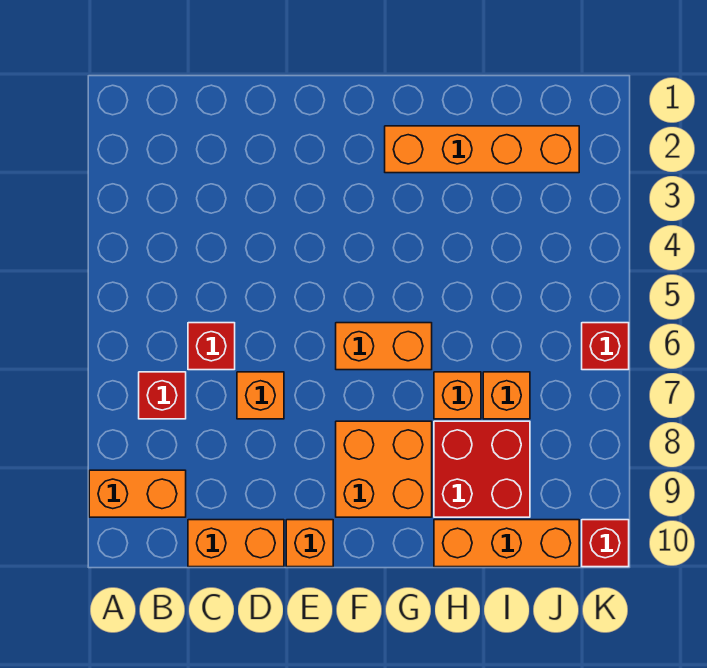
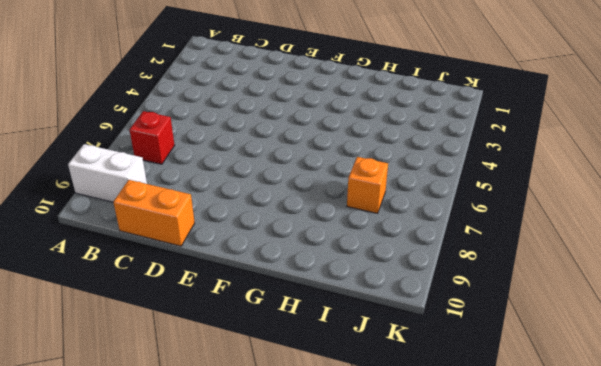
white brick A9:B9 level 1 -> orange brick A9:B9 level 1
none -> red brick C6 level 1
none -> orange brick D7 level 1
none -> orange brick E10 level 1

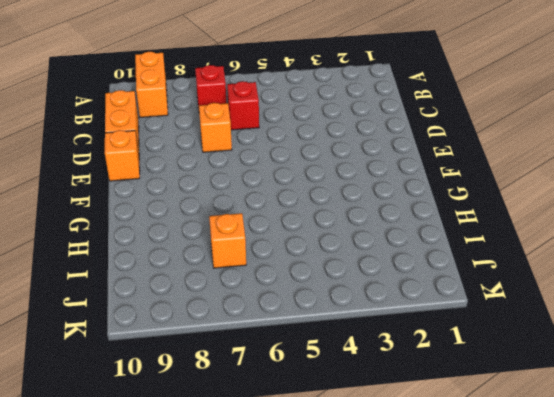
none -> orange brick F6:G6 level 1
none -> orange brick F8:G9 level 1
none -> orange brick G2:J2 level 1

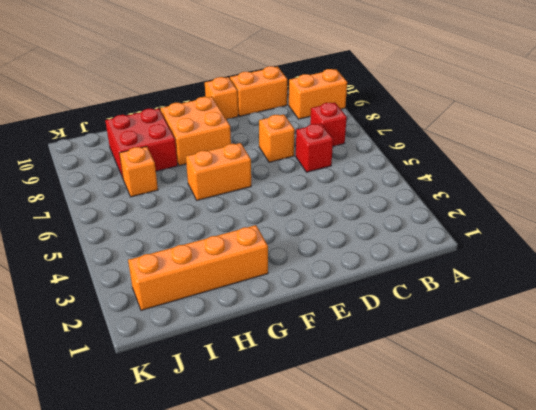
none -> orange brick H7 level 1
none -> orange brick H10:J10 level 1
none -> red brick K6 level 1

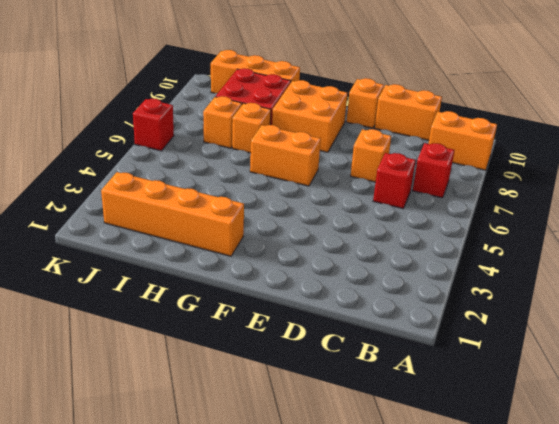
none -> red brick K10 level 1

